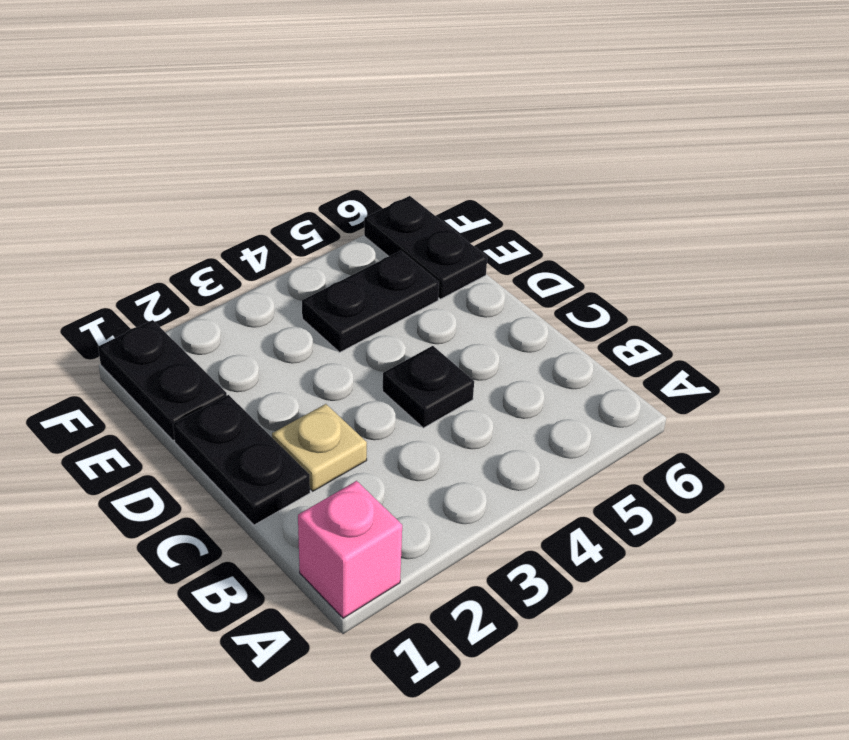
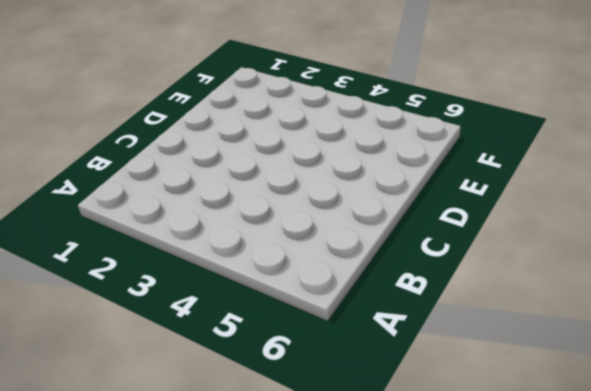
none -> pink brick A1 level 1
none -> black plate C1:D1 level 1

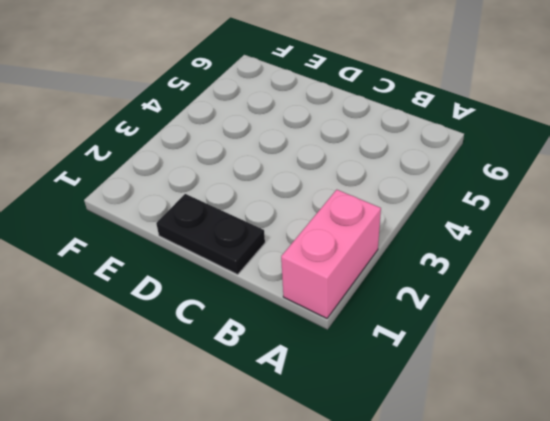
pink brick A1:A2 level 1 -> pink brick A1 level 1
none -> tan plate C2 level 1
none -> black plate C4 level 1

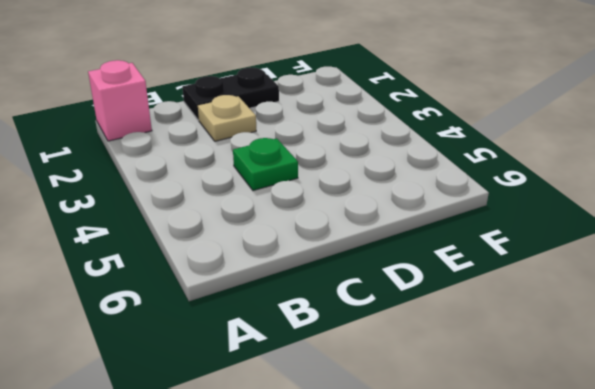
green plate C4 level 1 -> black plate C4 level 1
none -> black plate E1:F1 level 1
none -> black plate E4:E5 level 1

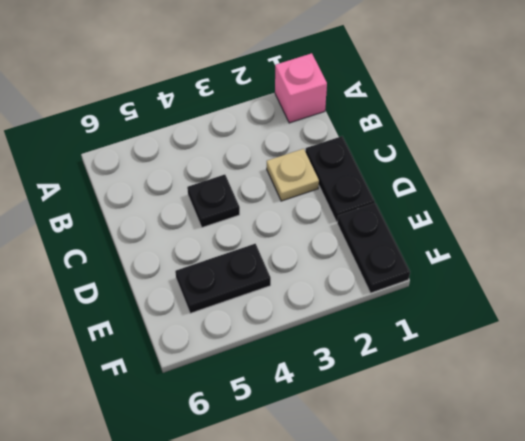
none -> black plate E6:F6 level 1

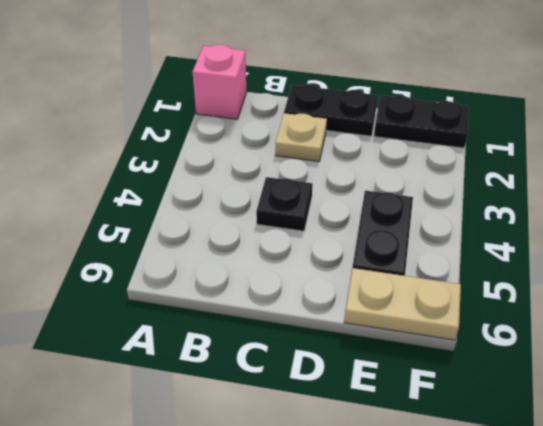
tan plate E6:F6 level 1 -> black plate E6:F6 level 1

